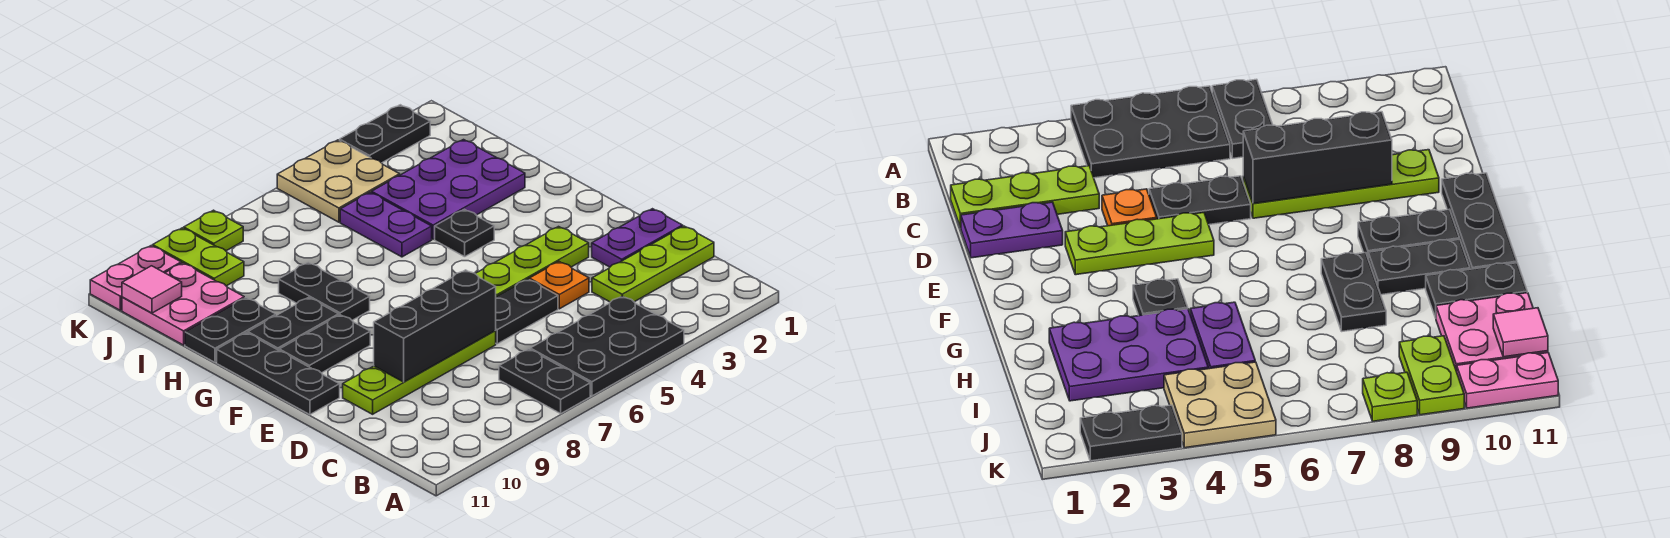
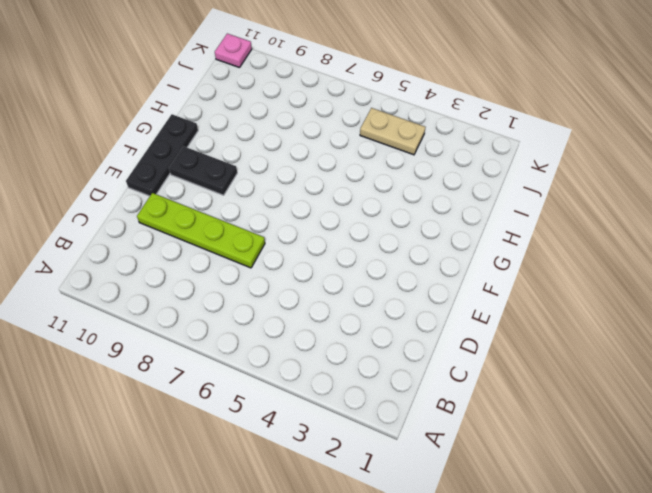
tan plate J4:J5 level 1 -> tan plate J4:K5 level 1
pink plate K11 level 1 -> pink plate K10:K11 level 1
none -> black plate A4:B6 level 1
none -> black plate A7:B7 level 1
none -> lime plate C1:C3 level 1

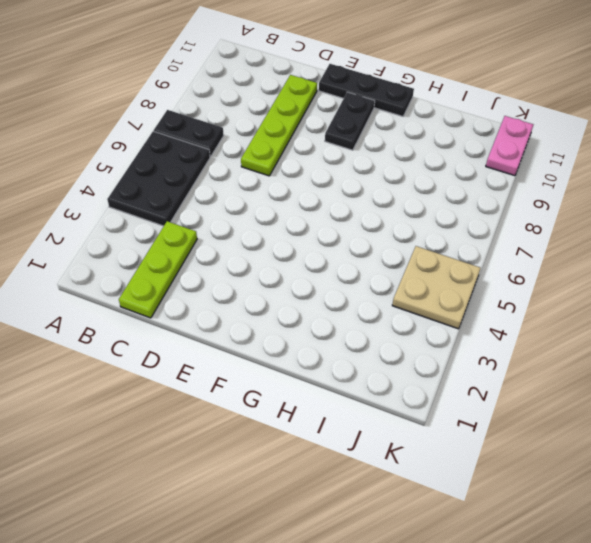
none -> purple plate D1:D2 level 1
none -> orange plate D4 level 1
none -> black plate D5:D6 level 1

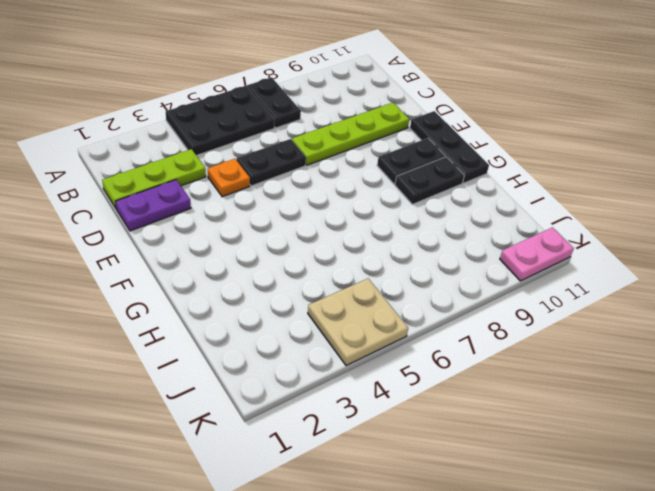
none -> lime plate E3:E5 level 1
none -> black plate G4 level 1
none -> black plate G8:H8 level 1

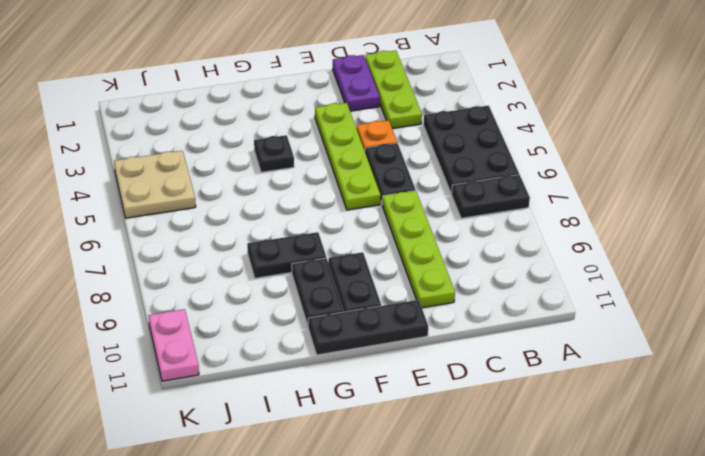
lime plate E3:E6 level 1 -> lime plate E3:E5 level 1
none -> purple plate H2:I4 level 1
none -> purple plate H5:I5 level 1
none -> black plate H10:H11 level 1

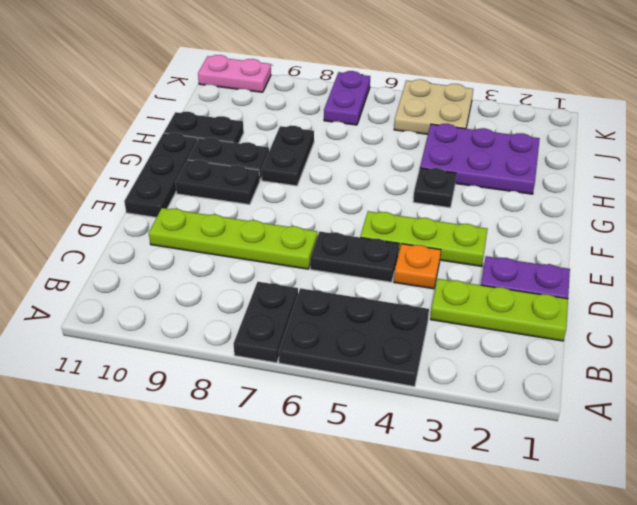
purple plate J7:K7 level 1 -> purple plate H5:I5 level 1
none -> pink plate I10:J11 level 1
none -> lime plate J9:K9 level 1
none -> black plate K2:K3 level 1

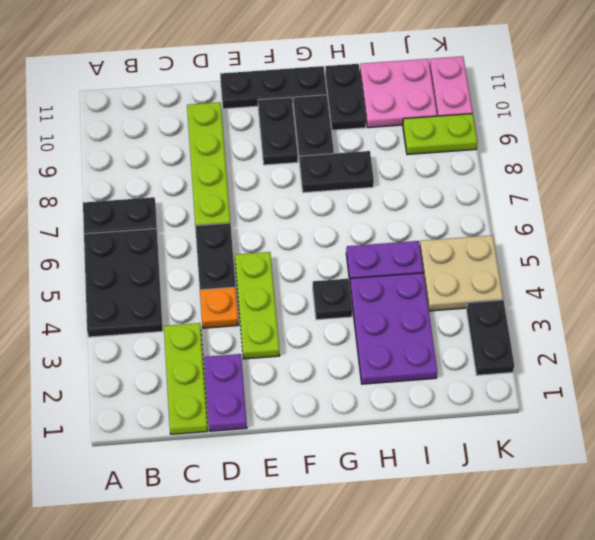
none -> lime plate K8 level 1
none -> black brick D7:D9 level 2
none -> pink tile J11 level 2

